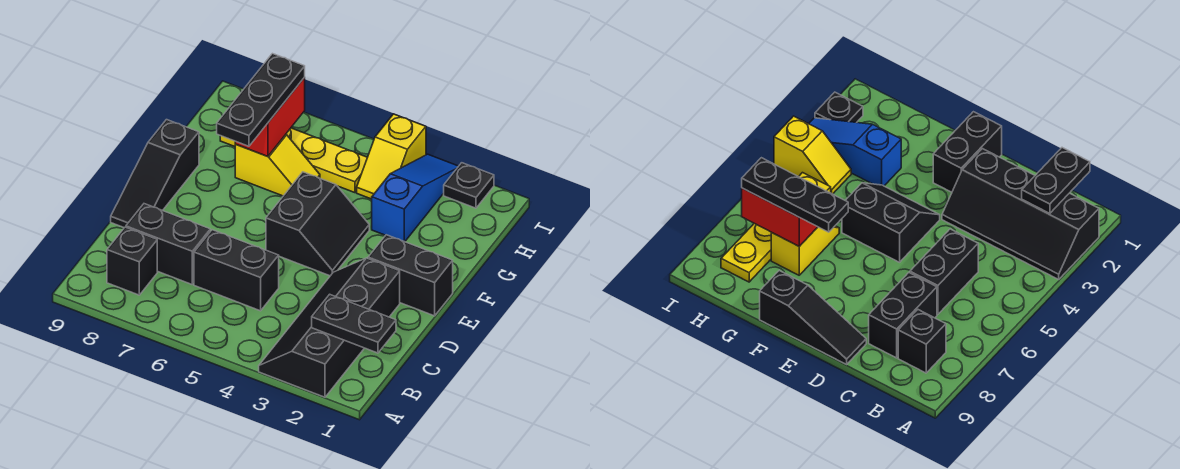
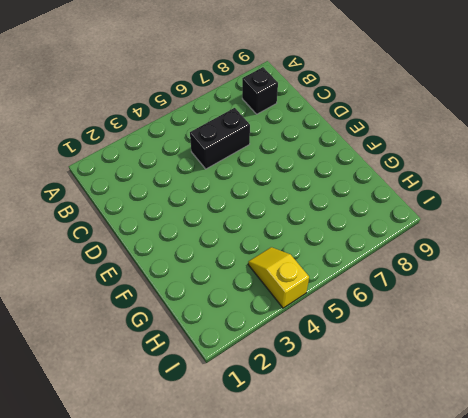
none -> black slope A2:D3 level 1 top 2
none -> black brick C7:C8 level 1
none -> black slope D9:F9 level 1 top F

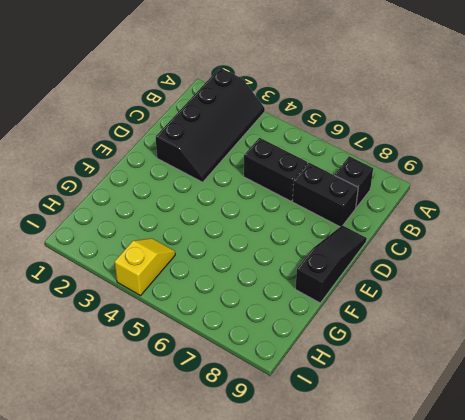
none -> black brick E1:E2 level 1
none -> black slope E4:F5 level 1 top 5
none -> blue slope G3:I3 level 1 top G

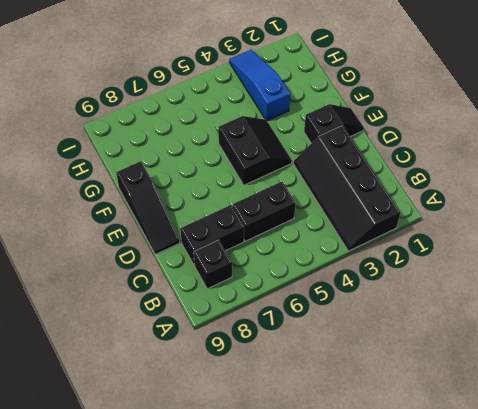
black slope E1:E2 level 1 top 2 -> black brick E1:E2 level 1
none -> yellow slope G6:G7 level 1 top 7
none -> yellow slope H4:I4 level 1 top I
none -> yellow plate H5:H8 level 1

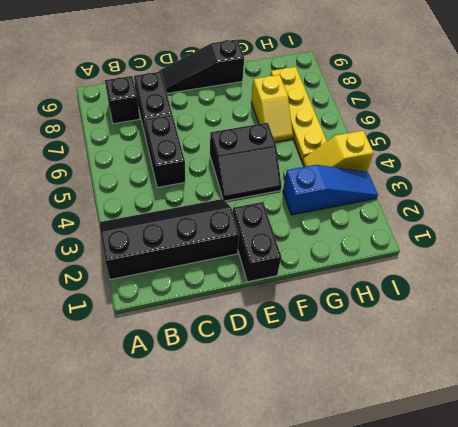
none -> black plate I2 level 1
none -> black plate B1:B2 level 2
none -> red brick G7:H7 level 2

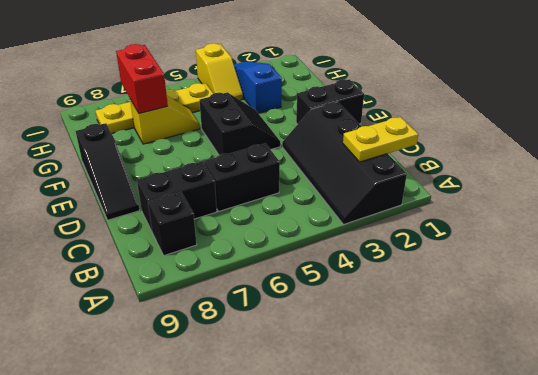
yellow plate B1:B2 level 2 -> black plate B1:B2 level 2
none -> black plate I2 level 1
none -> black plate F7:H7 level 3

